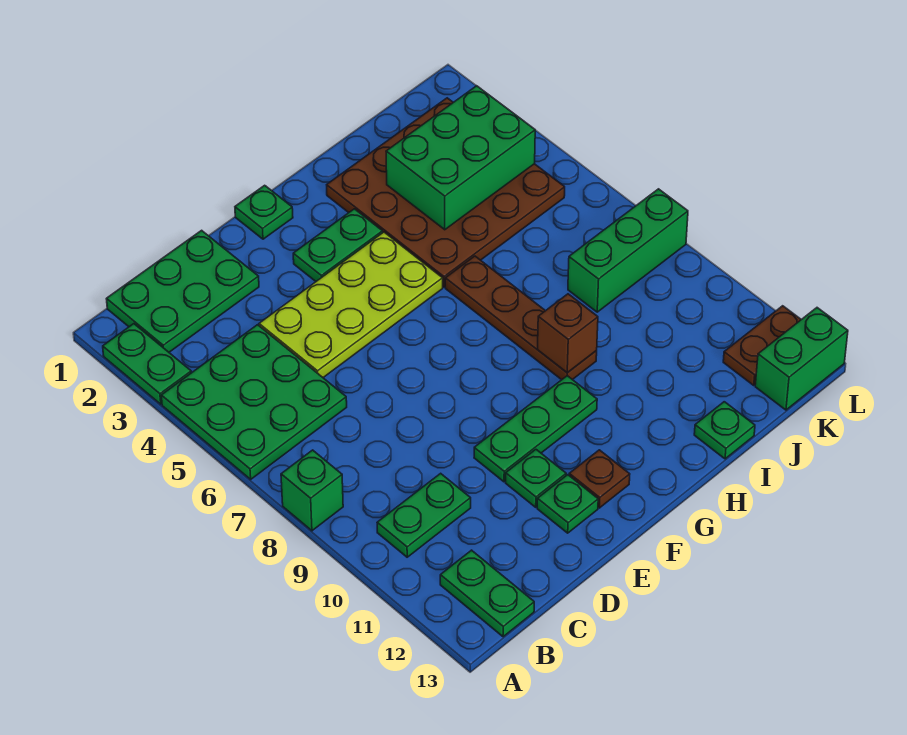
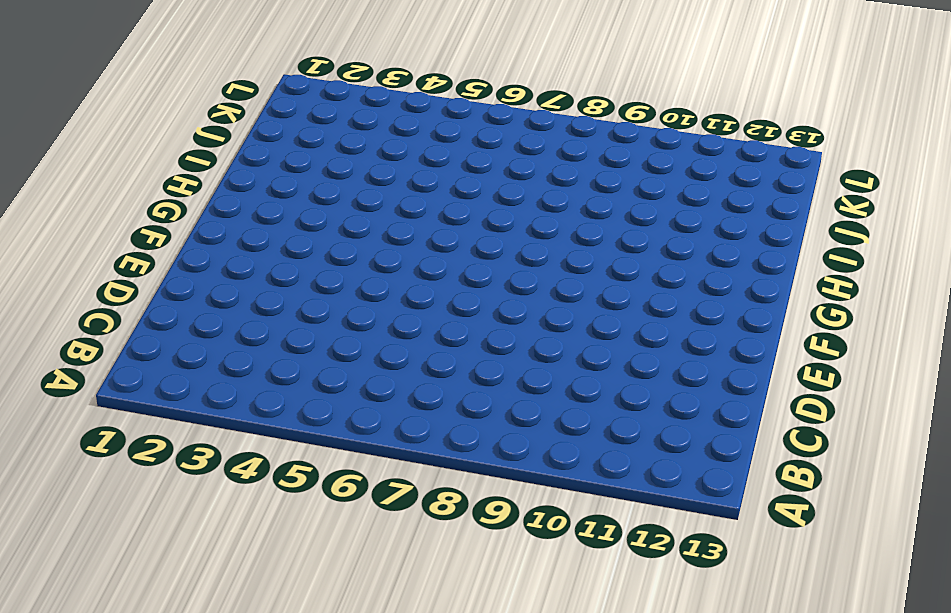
none -> green plate A2:A3 level 1
none -> green plate A4:C6 level 1
none -> green brick A8 level 1

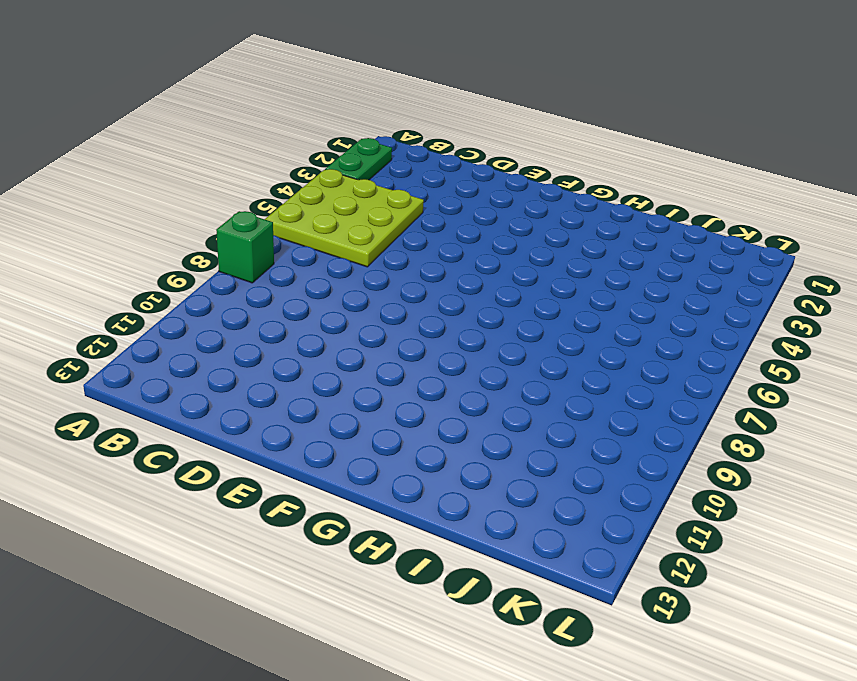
lime plate A4:C6 level 1 -> green plate A4:C6 level 1
none -> green plate B1:D2 level 1
none -> green plate B10:C10 level 1
none -> green plate B12:B13 level 1

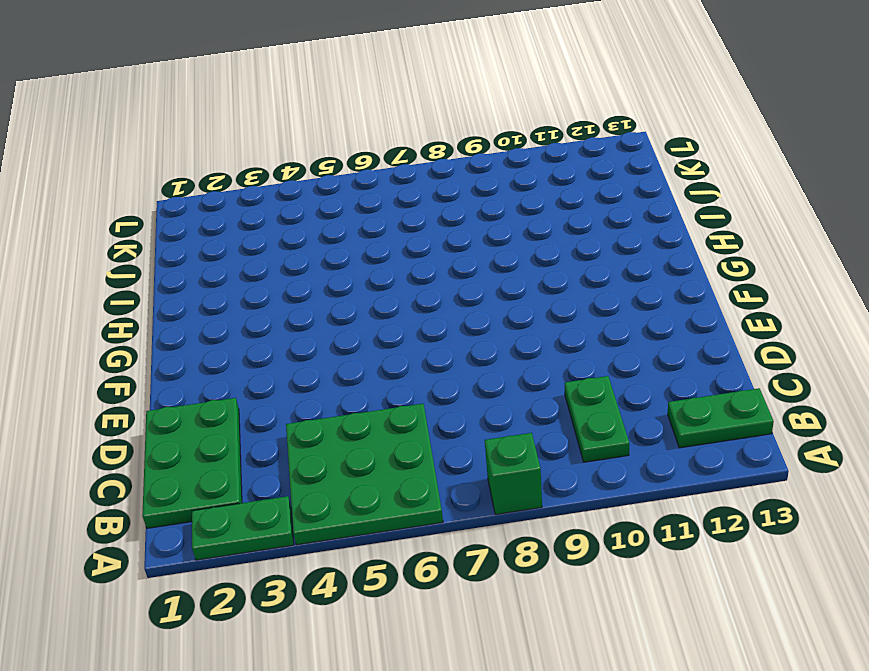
none -> lime plate D4:G5 level 1
none -> green plate E10:G10 level 1
none -> green plate E11 level 1

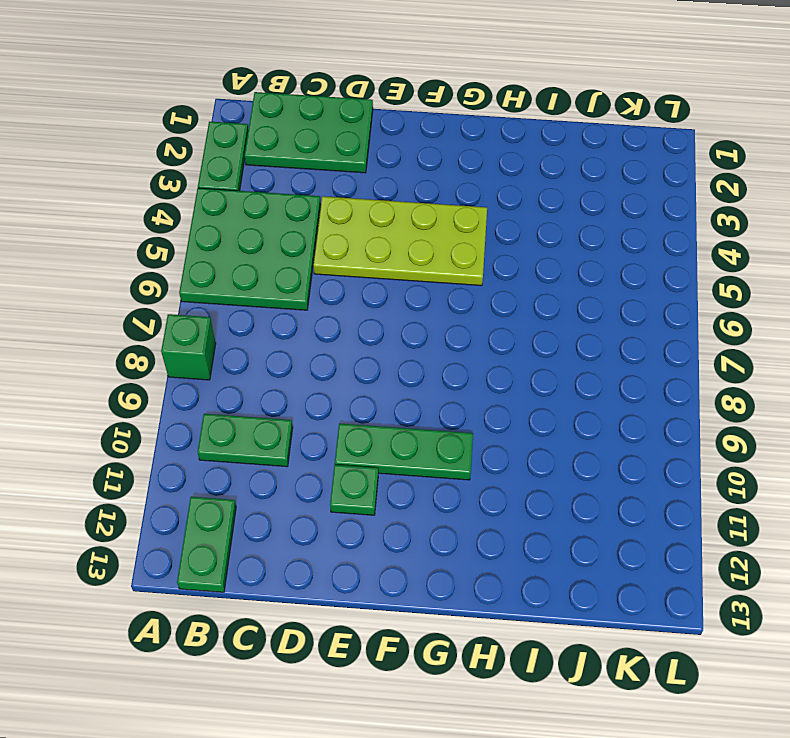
none -> green plate E12 level 1
none -> green plate F1 level 1
none -> green plate F3:G3 level 1

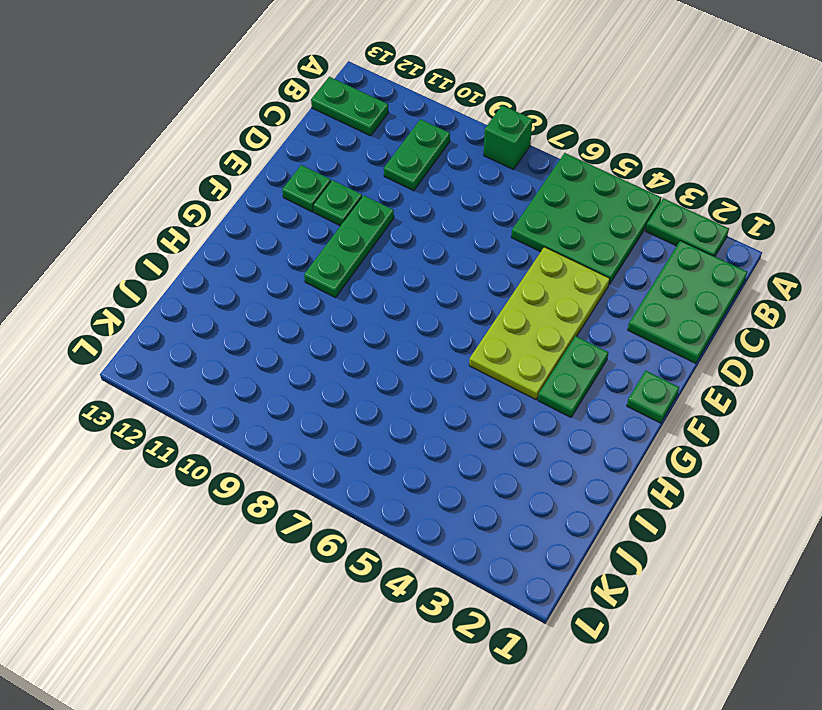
none -> brown plate F12 level 1
none -> brown plate H2:K5 level 1
none -> brown plate H6:H9 level 1

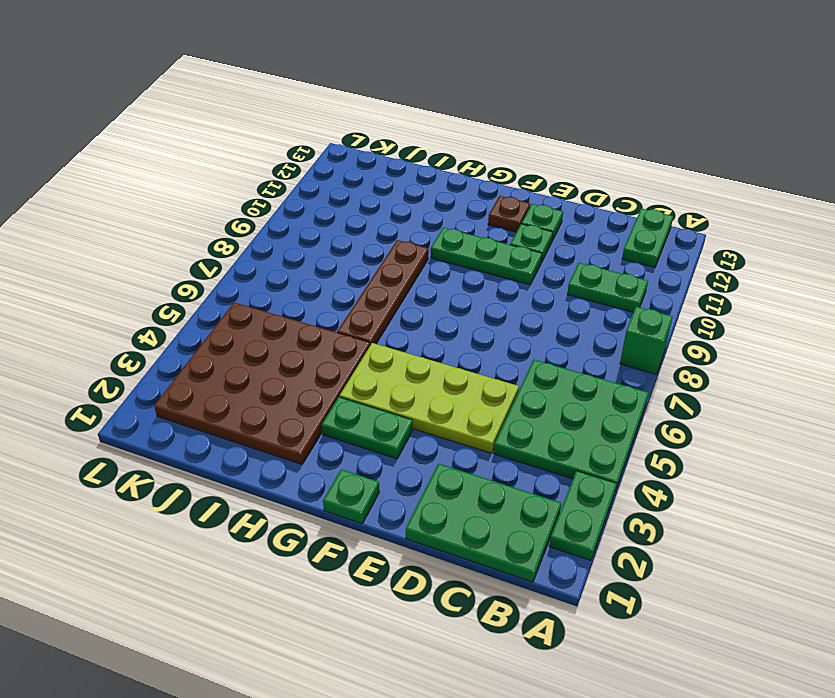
none -> green plate I13 level 1
none -> green brick J8:L8 level 1
none -> brown plate K12:L12 level 1

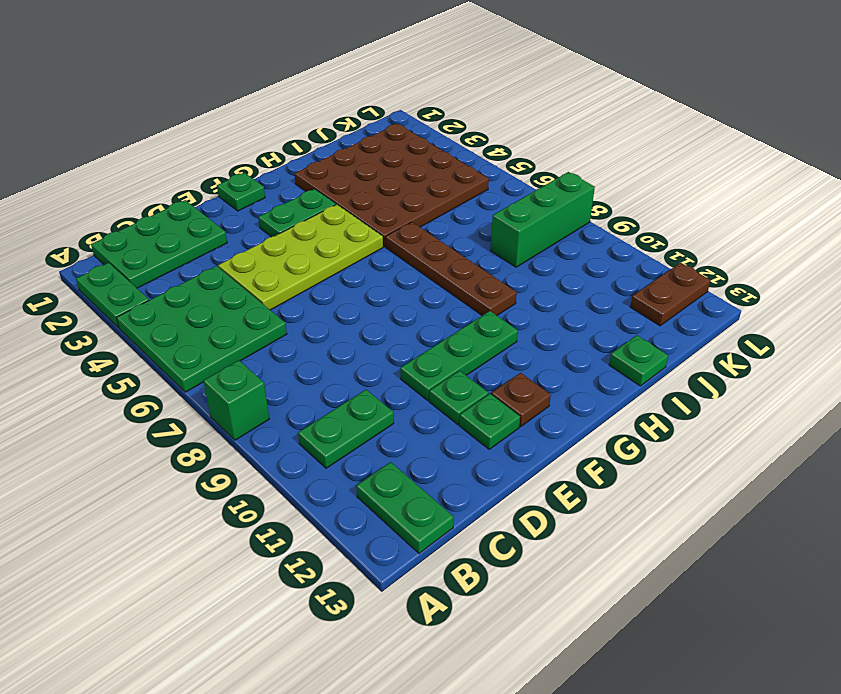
none -> green brick K13:L13 level 1
none -> brown brick H9 level 2
none -> green brick I3:K4 level 2

